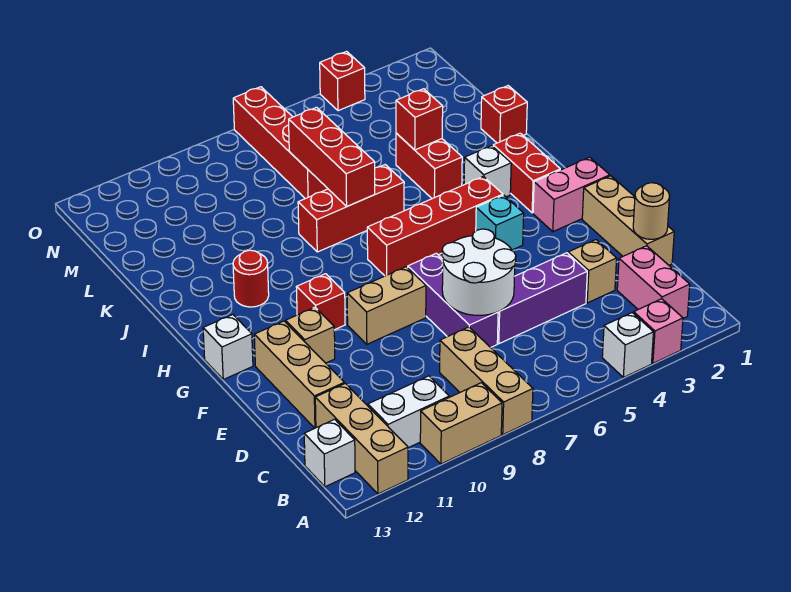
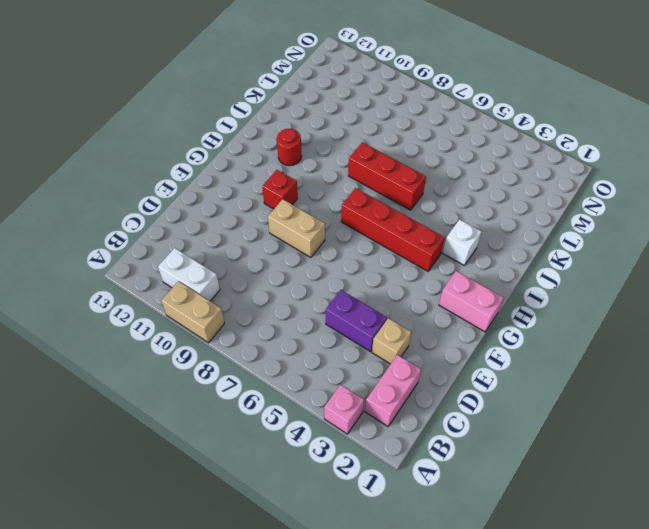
purple brick D4:D5 level 1 -> purple brick D4:D6 level 1
none -> white brick A4 level 1
none -> tan brick A8:C8 level 1
none -> tan brick A12:C12 level 1
none -> white brick B13 level 1

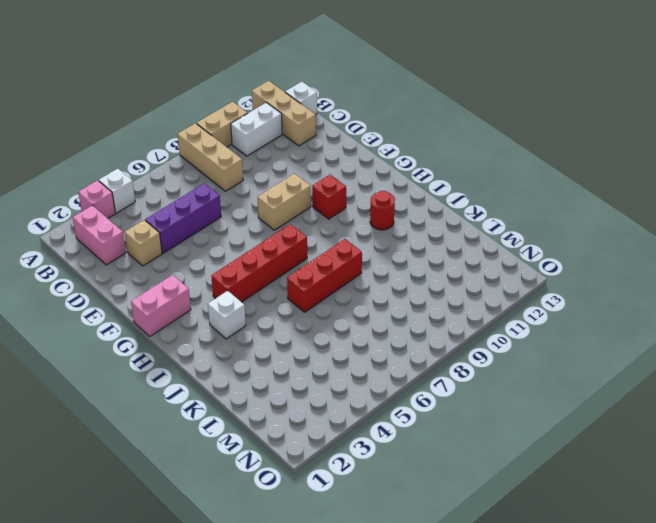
none -> tan brick D1:F1 level 1
none -> purple brick D7:F7 level 1
none -> tan brick D12:F12 level 1
none -> tan brick F11 level 1

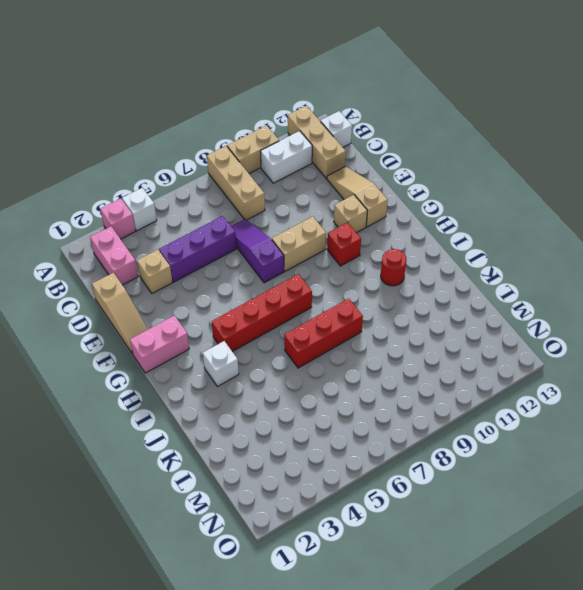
tan slope D1:F1 level 1 top D -> tan brick D1:F1 level 1
purple slope D7:F7 level 1 top F -> purple brick D7:F7 level 1
tan slope D12:F12 level 1 top F -> tan brick D12:F12 level 1
none -> cyan brick G4 level 1
none -> white brick G13 level 1
none -> red brick H2:I2 level 1
none -> red brick J4:K4 level 1

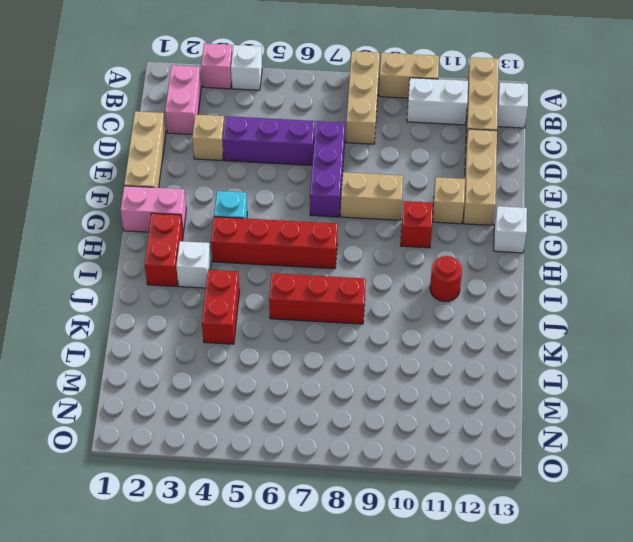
none -> red brick K1 level 1
none -> red brick L7:O7 level 1
none -> red brick O4 level 1
none -> tan round brick D1 level 2

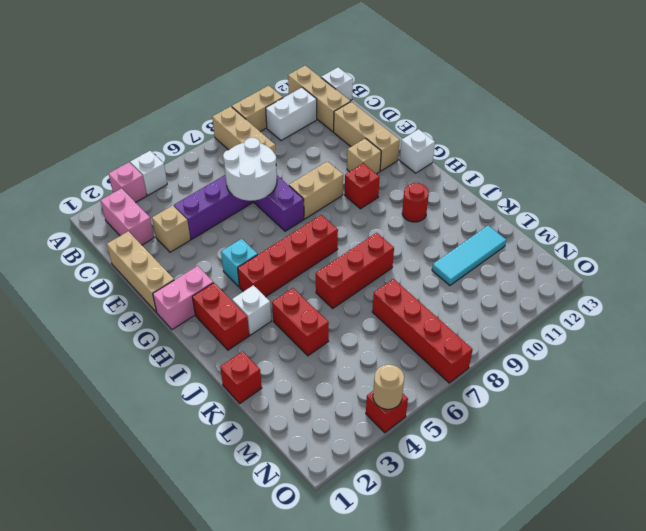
cyan tile L10:L12 level 1 -> none
tan round brick O4 level 2 -> tan round brick D1 level 2
none -> red brick J7:L7 level 2
none -> red brick K4 level 2

